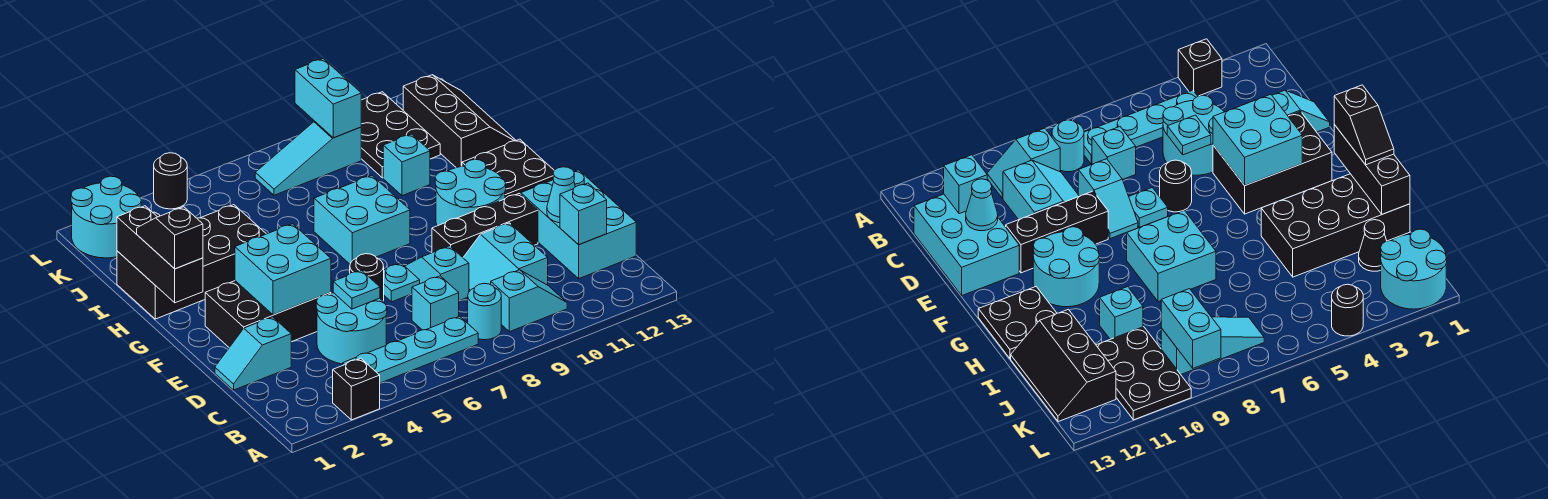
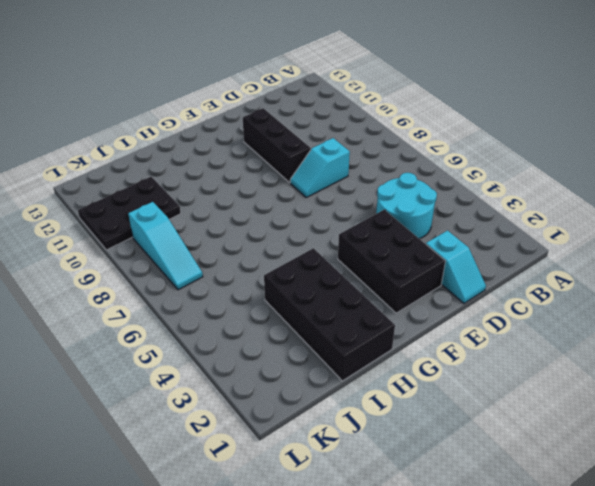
none -> black brick A3 level 1
none -> cyan plate B4:B7 level 1
none -> cyan round brick B8 level 1
none -> cyan slope B9:B10 level 1 top 9

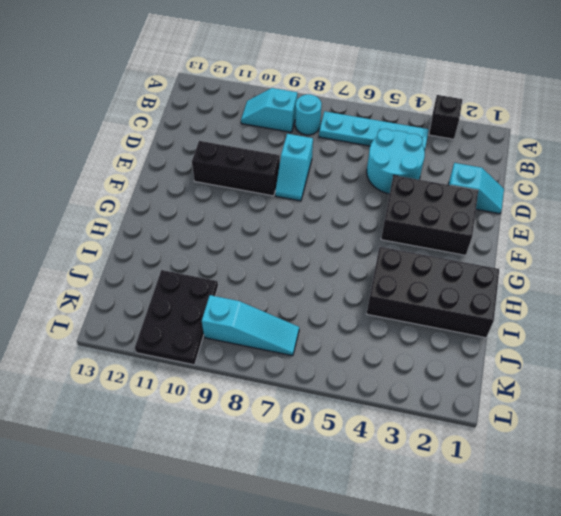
none -> cyan brick C7 level 1
none -> cyan slope C9:D10 level 1 top 10
none -> cyan brick C12:E13 level 1
none -> black round brick E6 level 1

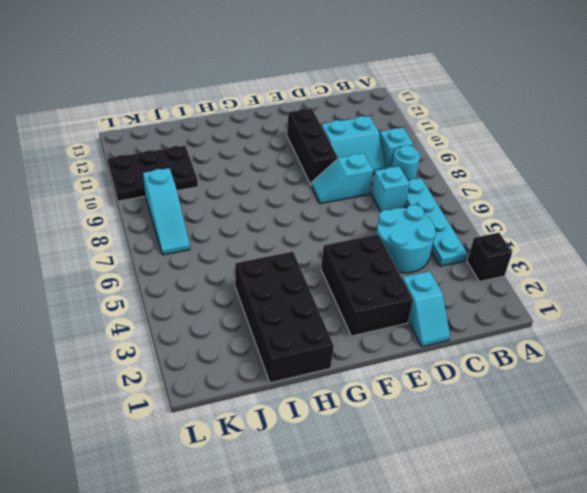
none -> cyan brick C12:E13 level 1
none -> black round brick E6 level 1
none -> cyan plate E7 level 1
none -> cyan round brick F10:G11 level 1

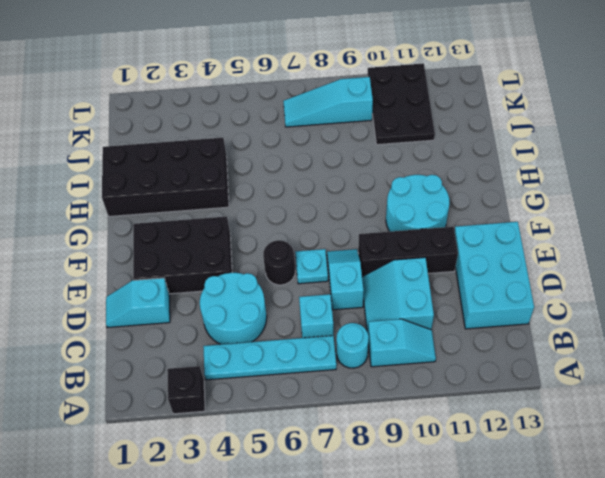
none -> cyan brick G7:H8 level 1
none -> black plate G12:H13 level 1
none -> cyan brick I10 level 1
none -> black slope I12:K13 level 1 top 12

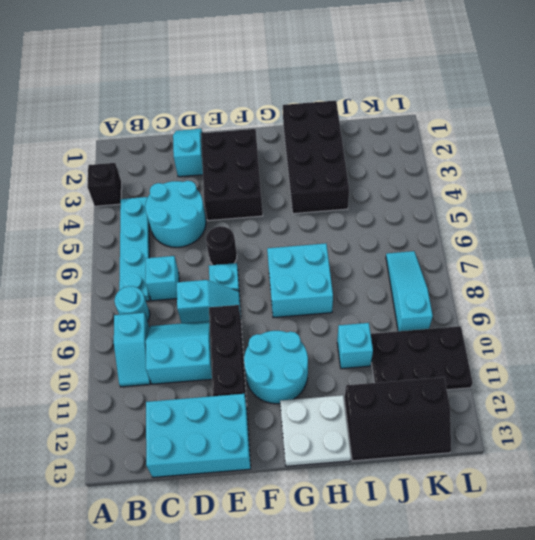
white plate G12:H13 level 1 -> black plate G12:H13 level 1
none -> black cone J2 level 1
none -> cyan round brick K1:L2 level 1
none -> black round brick L4 level 1
none -> cyan brick C12 level 2

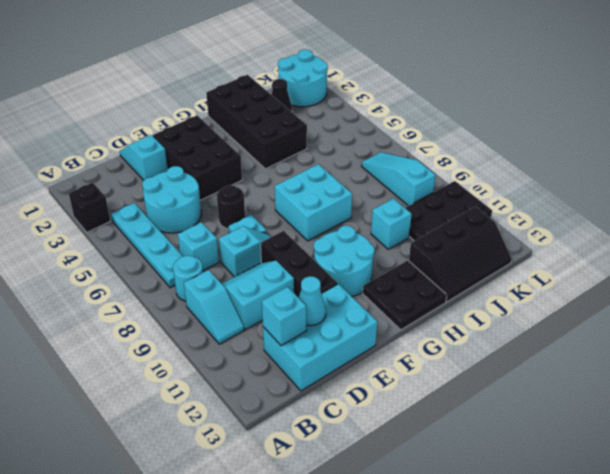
none -> black round brick L4 level 1
none -> cyan plate D5 level 2
none -> cyan brick E3:F4 level 2
none -> black brick G1:I1 level 2

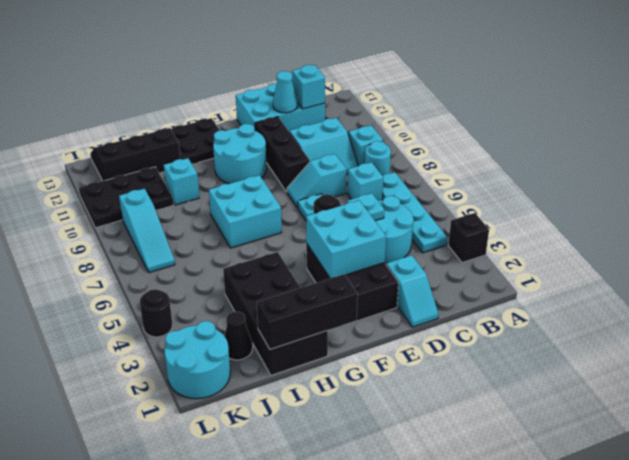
none -> cyan brick K9:L9 level 2
none -> black slope G1:H1 level 3 top G

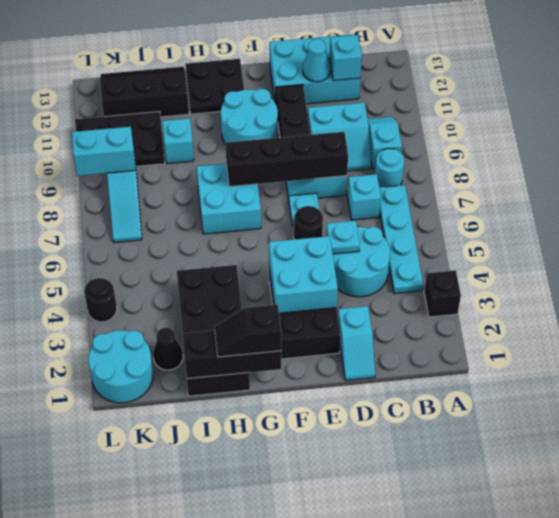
black brick D8:G8 level 2 -> none

